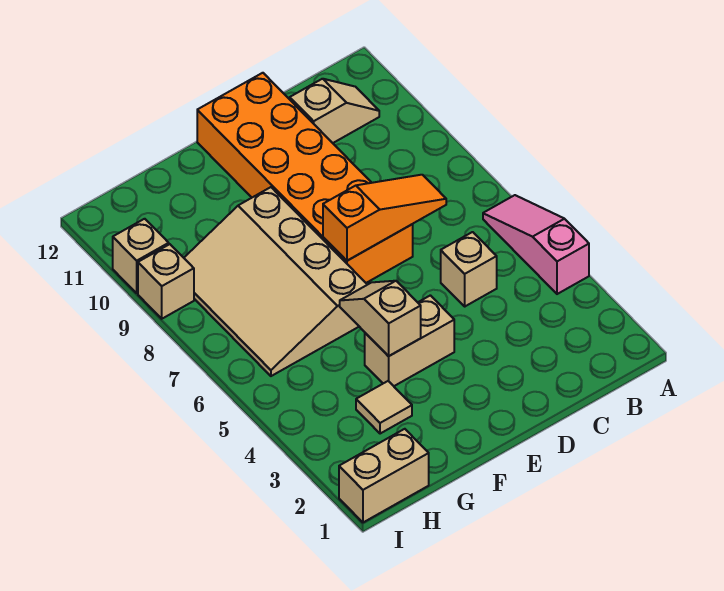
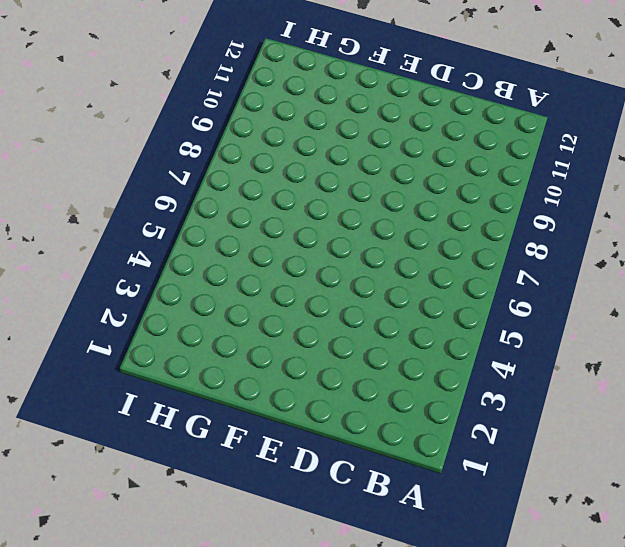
none -> pink slope A4:A6 level 1 top 4
none -> tan slope B11:C11 level 1 top C
none -> tan brick C5 level 1

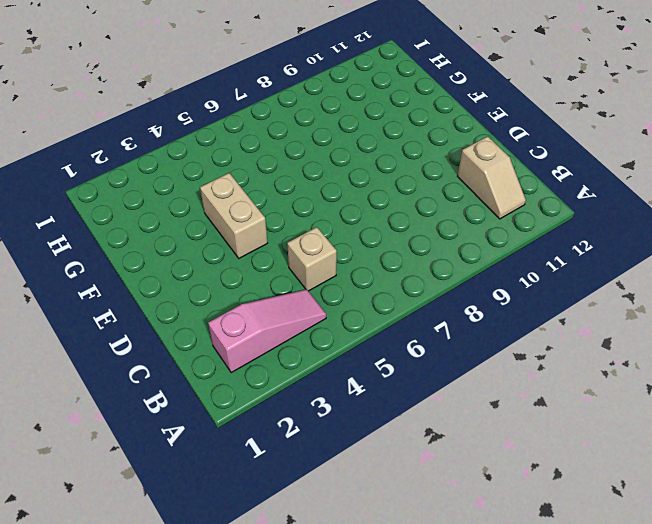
pink slope B2:B4 level 1 top 2 -> pink slope A4:A6 level 1 top 4
none -> orange brick D7:E12 level 1
none -> tan slope F6:H9 level 1 top F
none -> tan tile G3 level 1

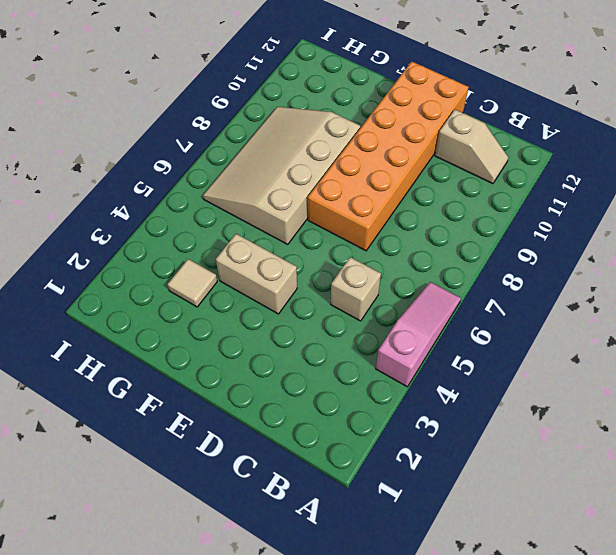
none -> tan brick H1:I1 level 1
none -> tan brick I9 level 1
none -> tan brick I10 level 1

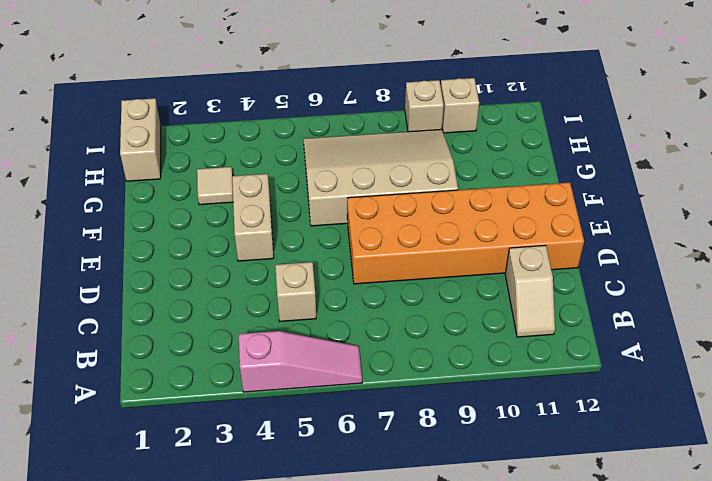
none -> orange slope C7:E7 level 2 top E
none -> tan slope F4:F5 level 2 top 4

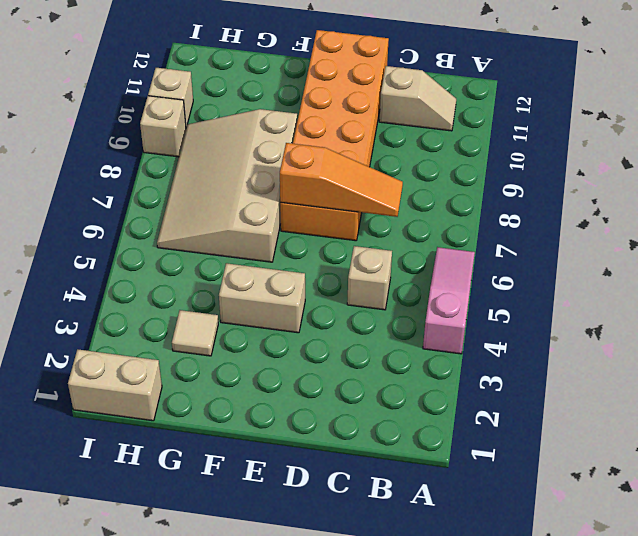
none -> tan slope F4:F5 level 2 top 4

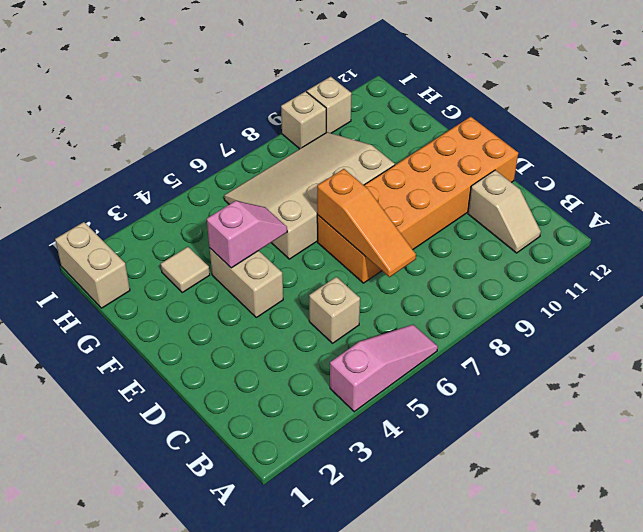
pink slope F4:F5 level 2 top 4 -> tan slope F4:F5 level 2 top 4

